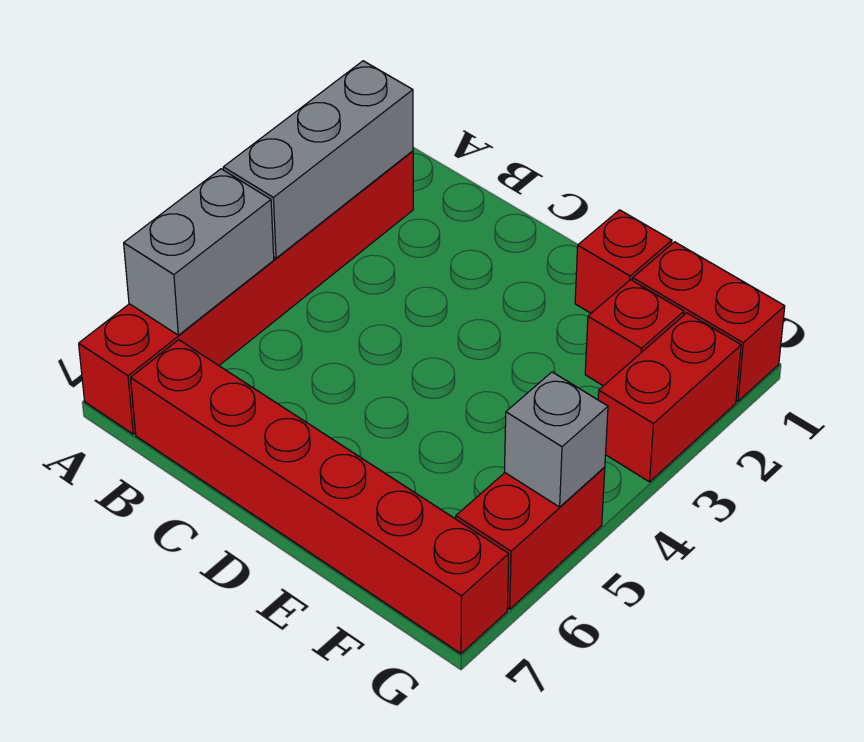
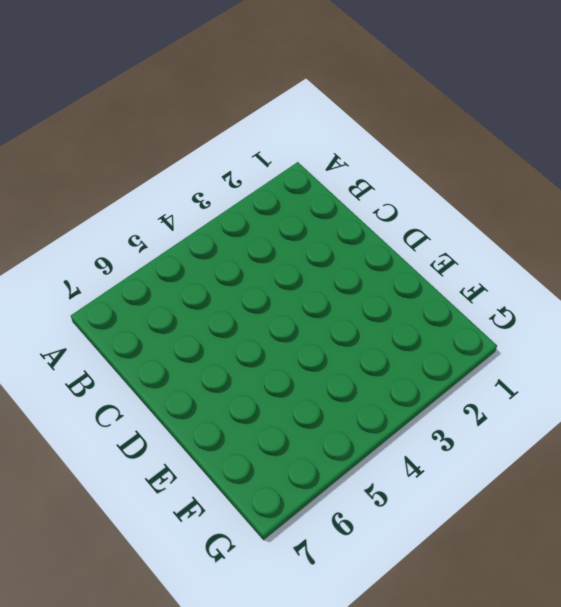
none -> red brick A2:A7 level 1
none -> red brick B7:G7 level 1

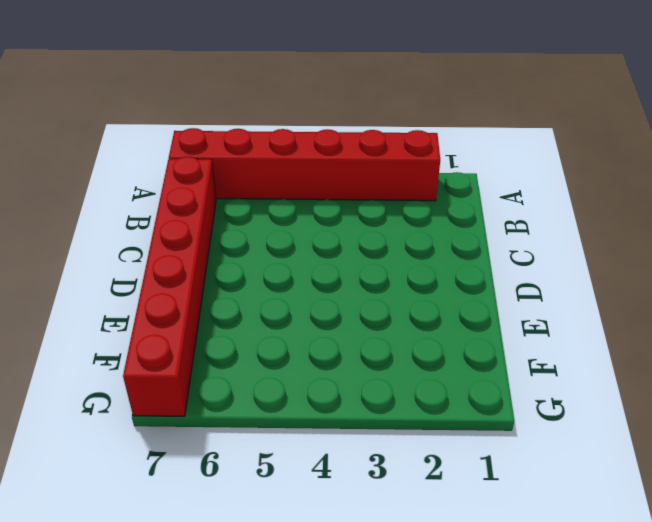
none -> red brick E1 level 1
none -> red brick F1:G1 level 1

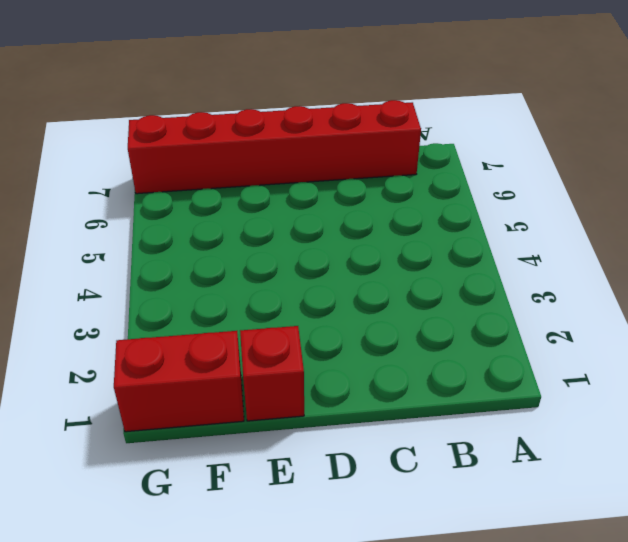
none -> red brick A2:A7 level 1
none -> red brick F2 level 1

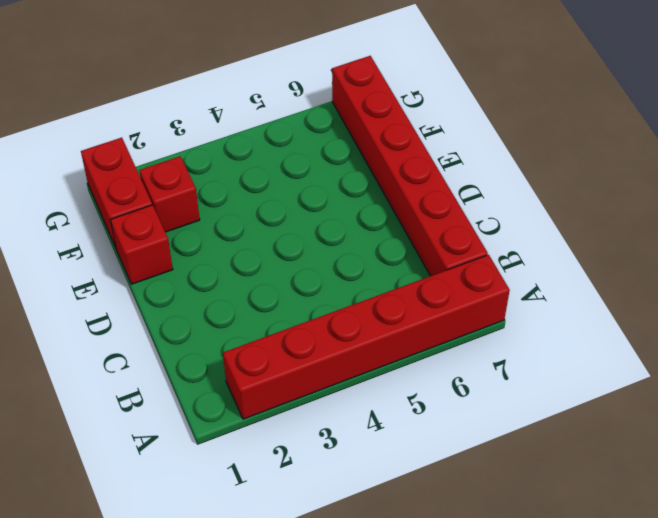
none -> red brick G2:G3 level 1
none -> red brick G5:G6 level 1

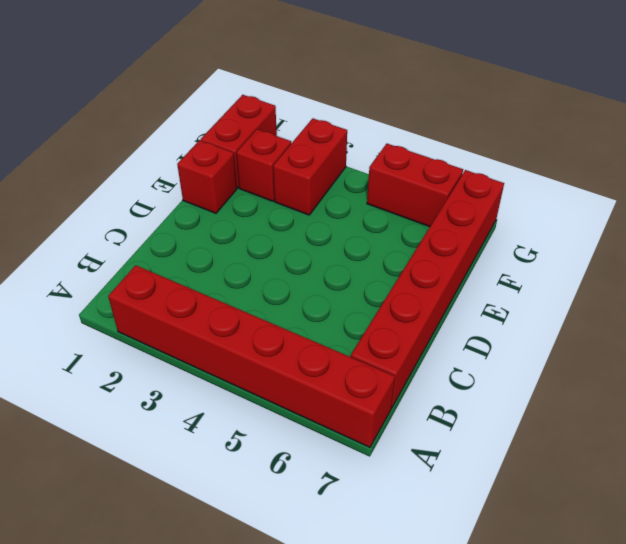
red brick F3:G3 level 1 -> red brick G2:G3 level 1
none -> grey brick A2:A4 level 2
none -> grey brick A5:A6 level 2

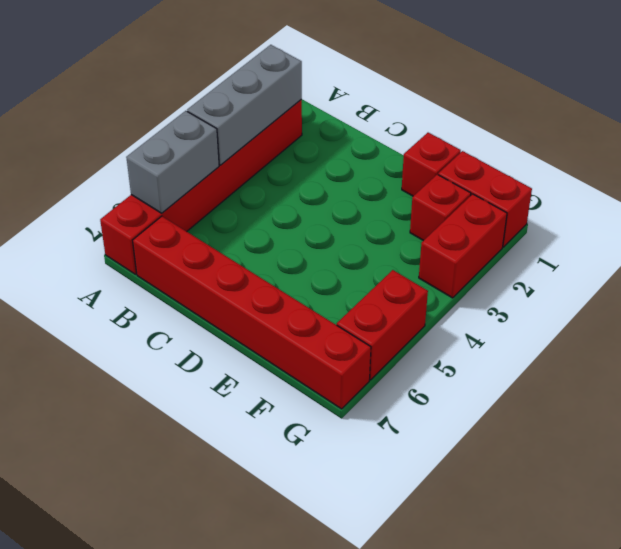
none -> grey brick G5 level 2

